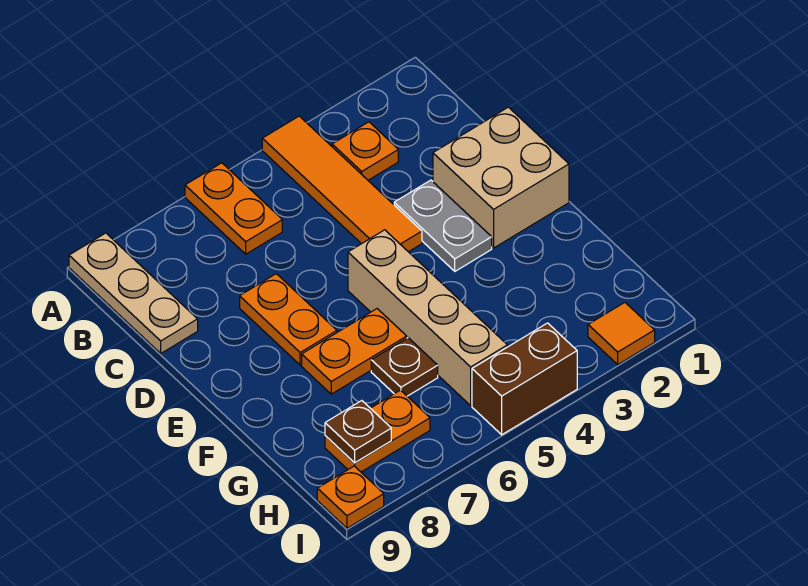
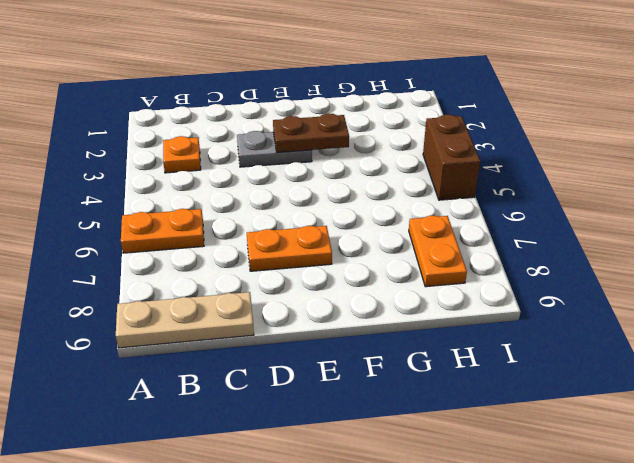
brown plate E3:F3 level 2 -> none
none -> orange tile A4:D4 level 1
none -> tan brick D1:E2 level 1
none -> tan brick E5:H5 level 1

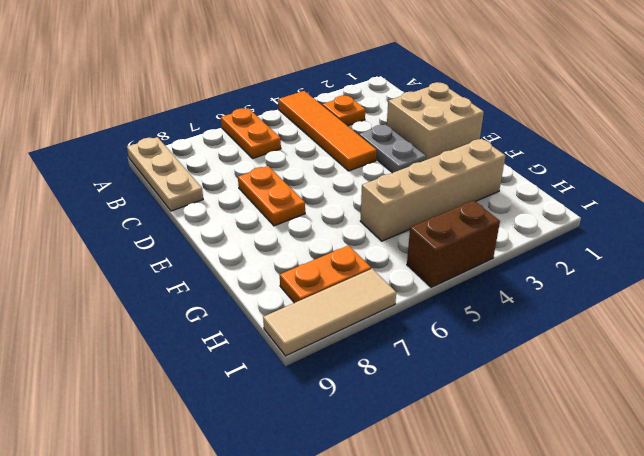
tan brick G2:G5 level 1 -> tan brick E5:H5 level 1
tan tile I7:I9 level 1 -> orange plate I9 level 1
none -> orange plate F6:F7 level 1
none -> brown plate G6 level 1
none -> orange tile I2 level 1

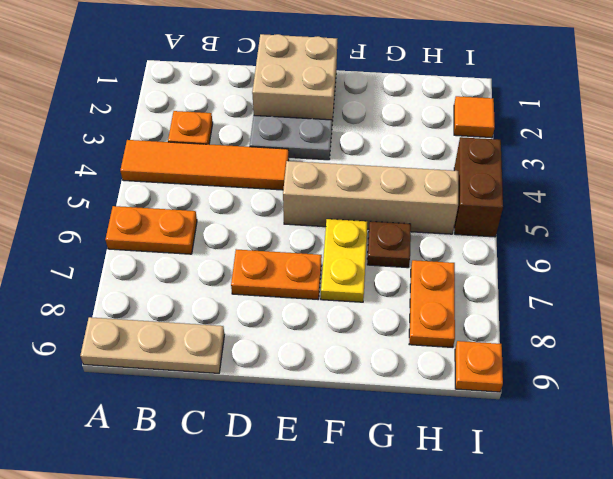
yellow plate F6:F7 level 1 -> orange plate F6:F7 level 1
none -> brown plate H8 level 2

